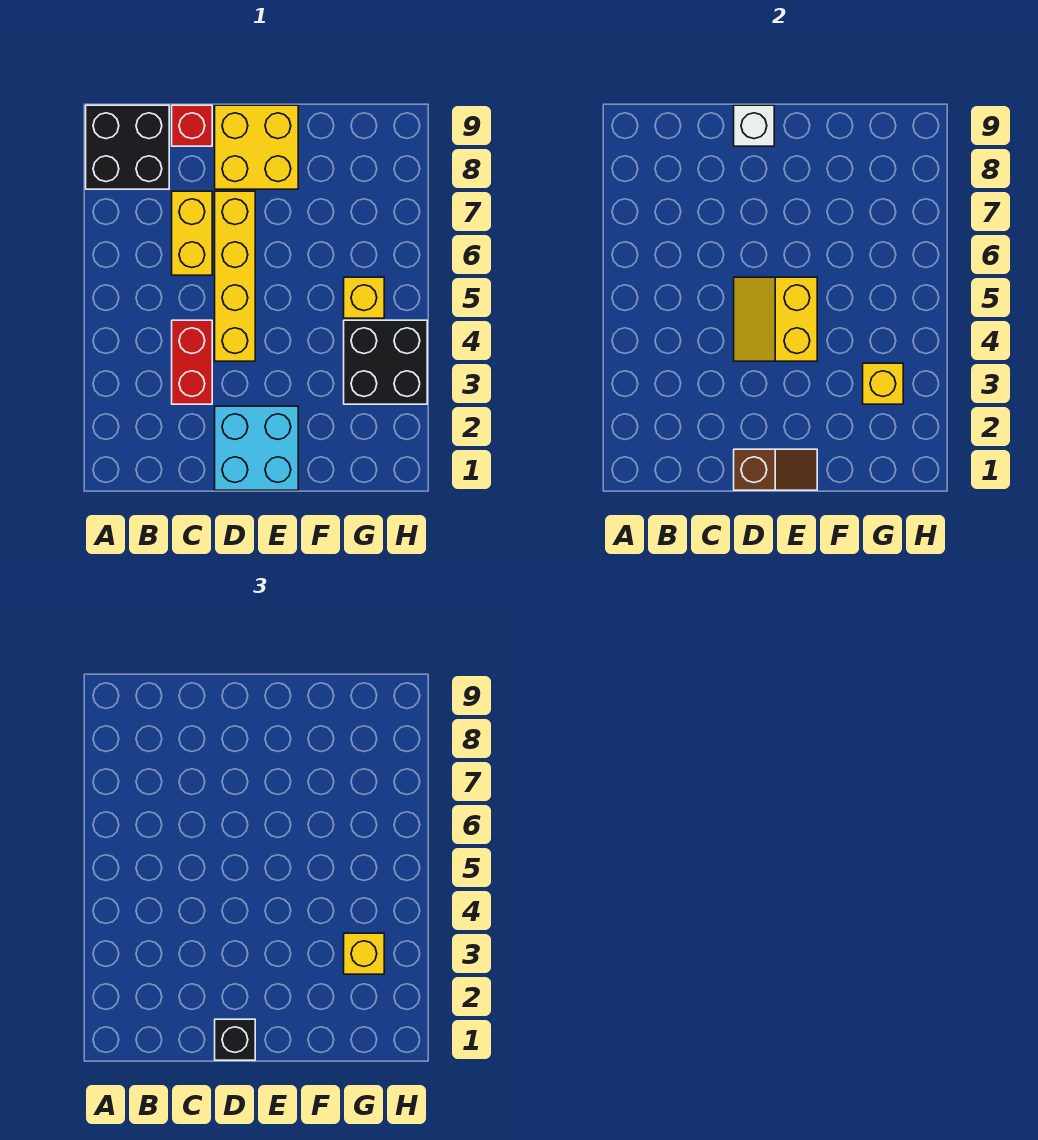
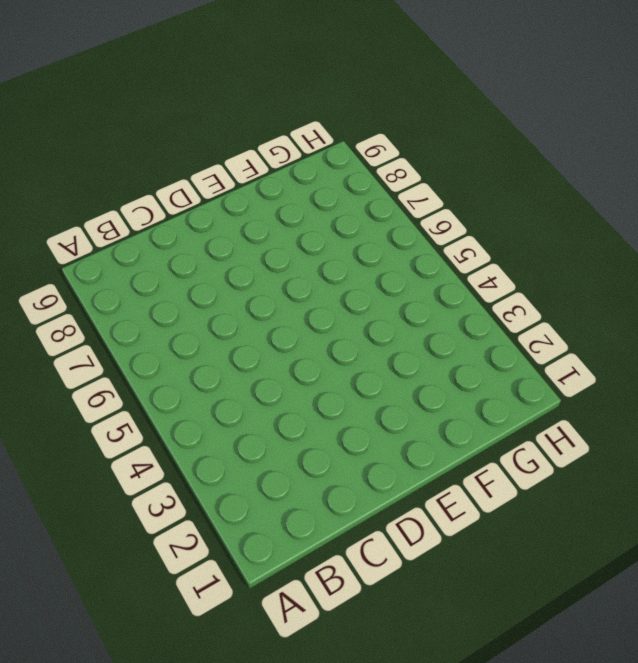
none -> black brick A8:B9 level 1
none -> red brick C3:C4 level 1
none -> yellow brick C6:C7 level 1

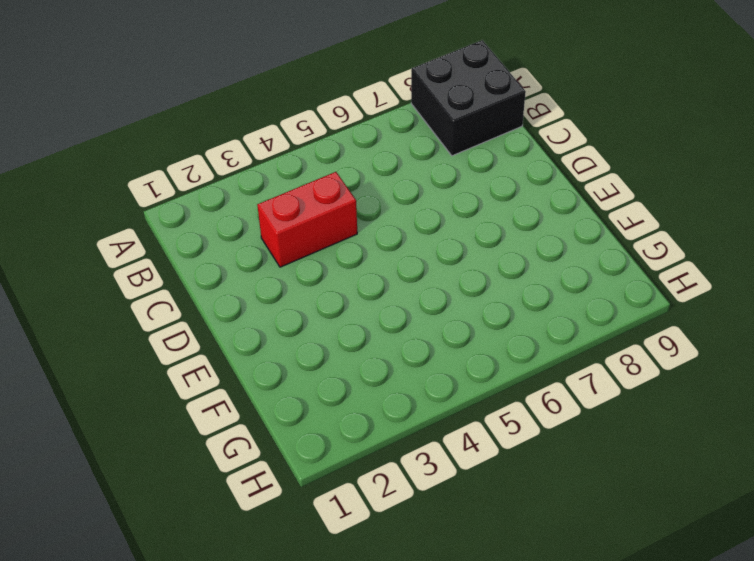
none -> yellow brick C6:C7 level 1
none -> red brick C9 level 1
none -> cyan brick D1:E2 level 1

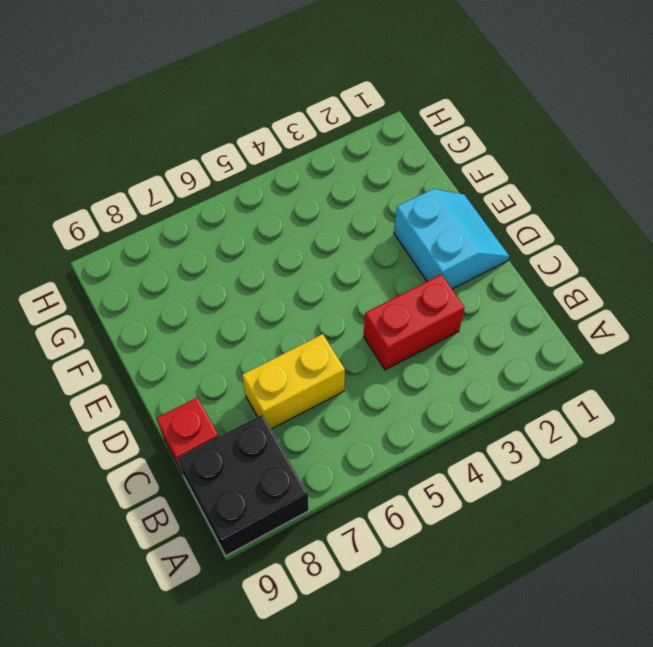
cyan slope D1:E2 level 1 top 2 -> cyan brick D1:E2 level 1
none -> yellow brick D4:D7 level 1
none -> yellow brick D8:E9 level 1
none -> black brick G3:H4 level 1

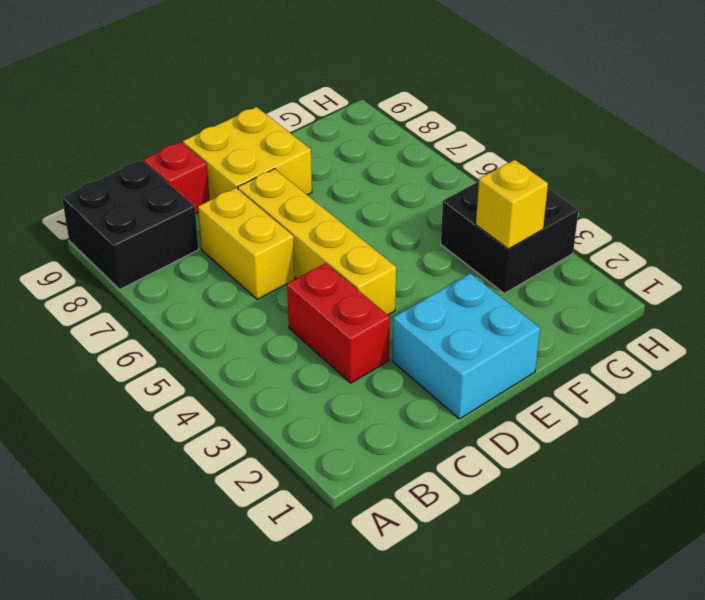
none -> yellow brick G5 level 1
none -> brown slope D1:E1 level 2 top D
none -> yellow slope D4:E5 level 2 top E

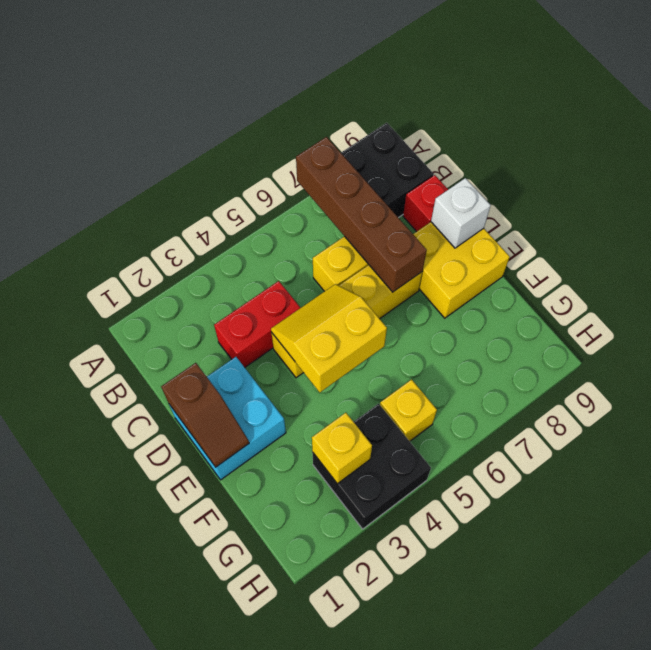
brown brick A7:D7 level 2 -> none
none -> black brick D1 level 3
none -> yellow brick G3 level 3

